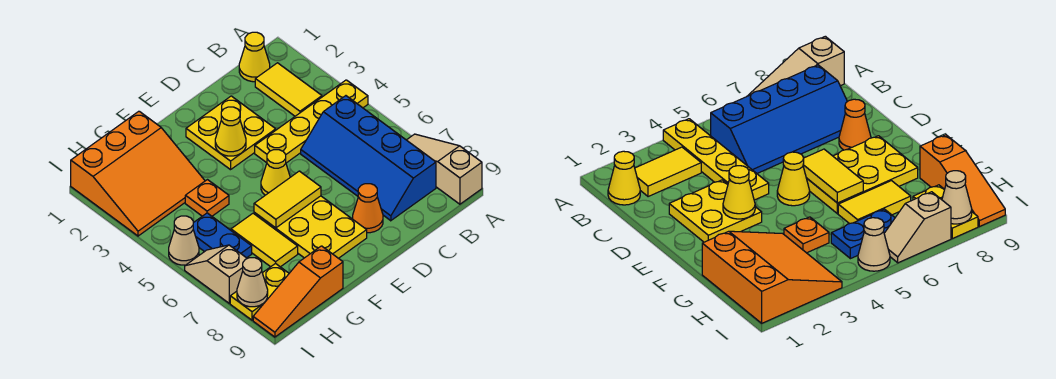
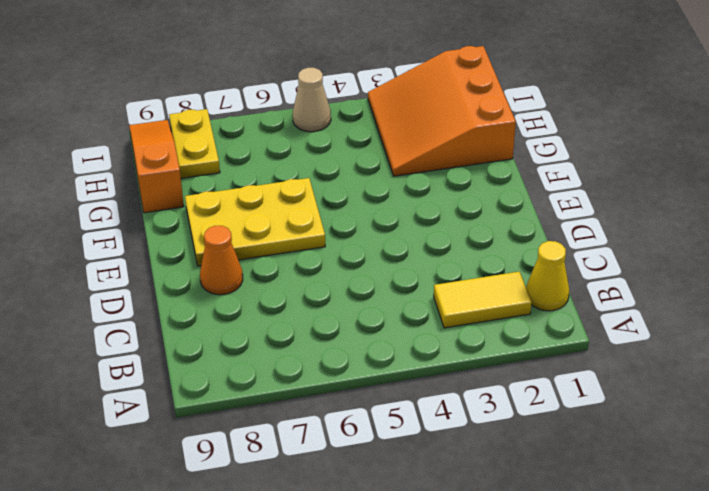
none -> yellow plate A4:D4 level 1
none -> tan slope A7:A9 level 1 top 9
none -> blue slope B5:C8 level 1 top B

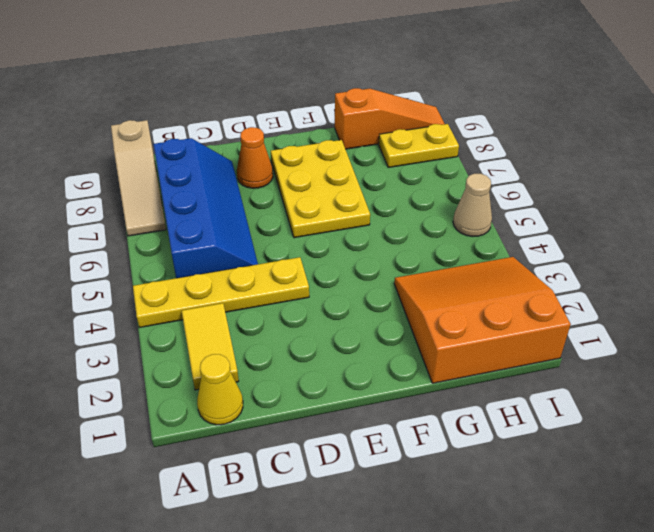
none -> yellow plate D2:E3 level 1
none -> yellow cone E5 level 1
none -> orange plate G4 level 1

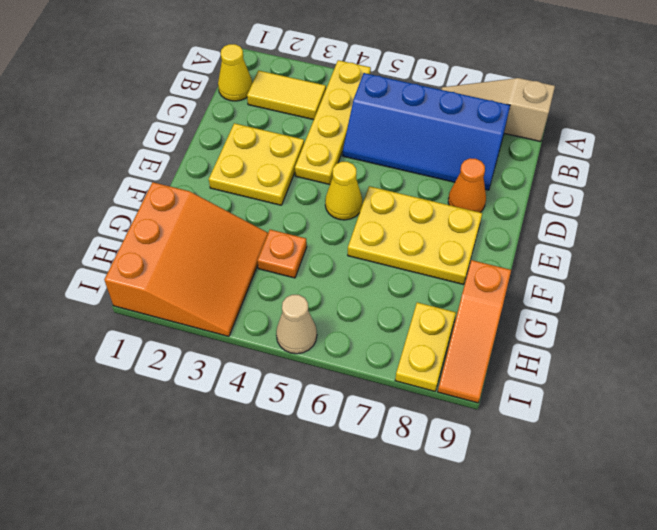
none -> yellow tile G6:G7 level 1
none -> blue plate H5:H6 level 1
none -> tan slope I6:I7 level 1 top 7

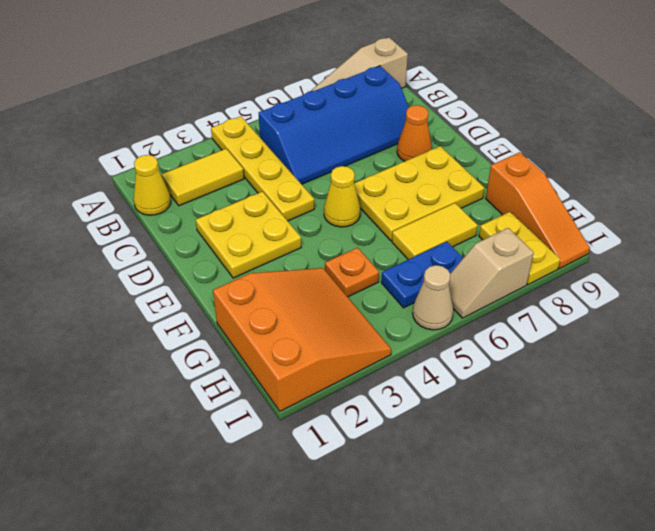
none -> yellow cone E3 level 2
none -> yellow tile E6:F6 level 2
none -> tan cone I8 level 2

